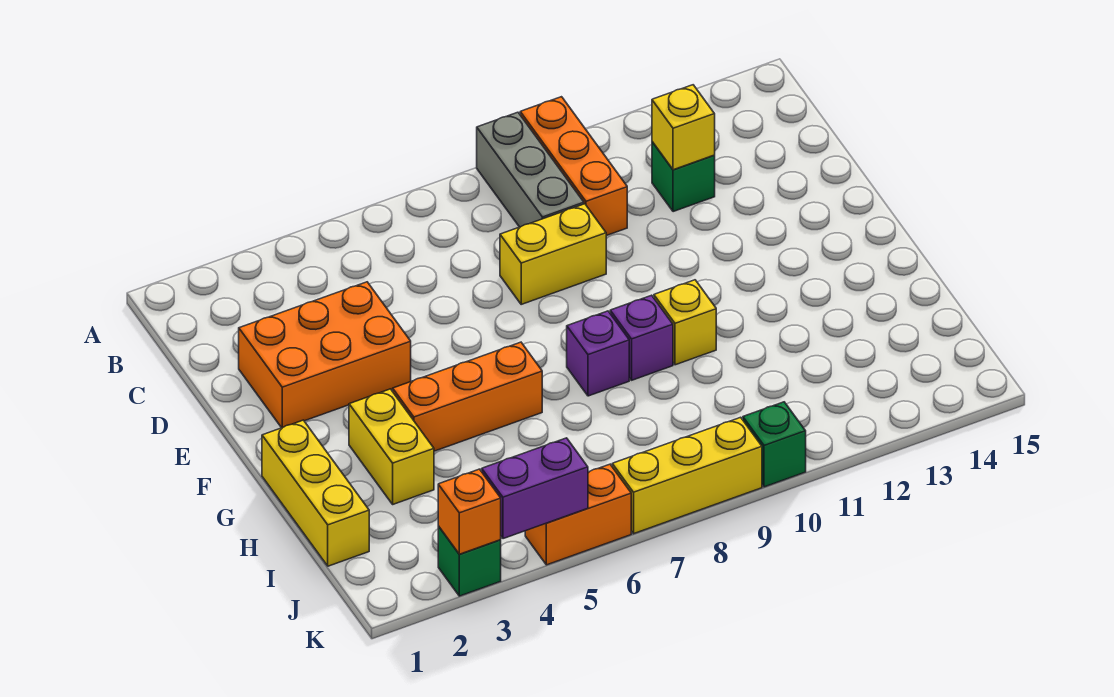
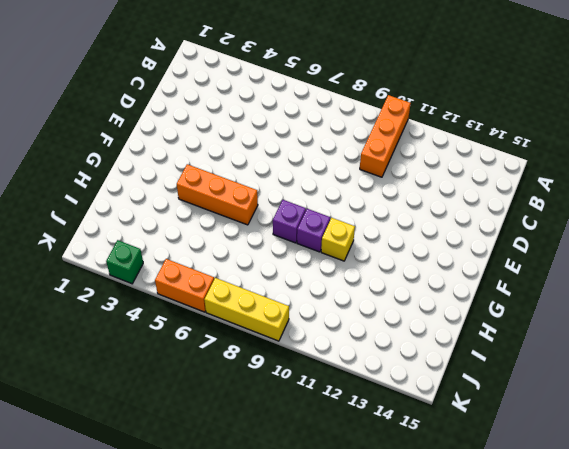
none -> grey brick A9:C9 level 1
none -> green brick C12 level 1
none -> orange brick D2:E4 level 1

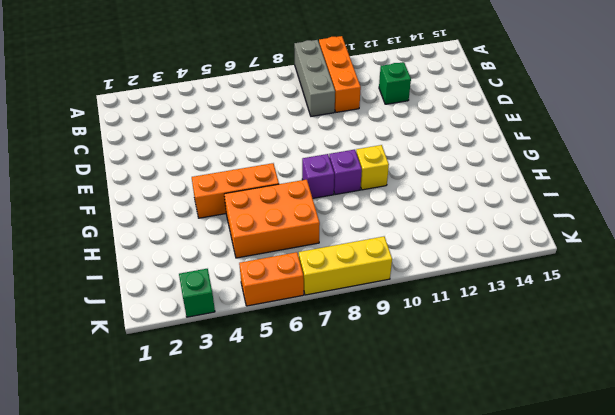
orange brick H5:I7 level 1 -> orange brick D2:E4 level 1
none -> yellow brick D8:D9 level 1
none -> yellow brick G1:I1 level 1
none -> yellow brick G3:H3 level 1

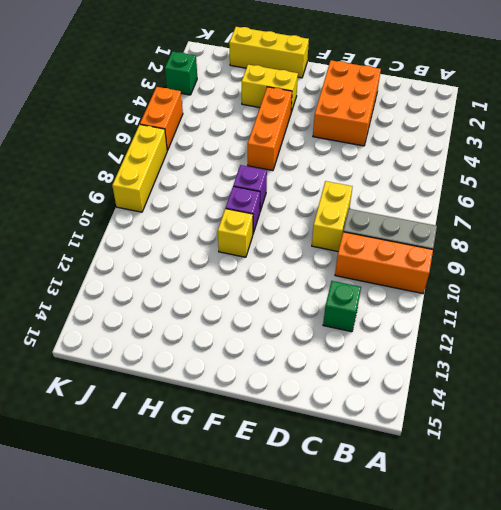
none -> green brick K10 level 1
none -> yellow brick C12 level 2
none -> orange brick K3 level 2

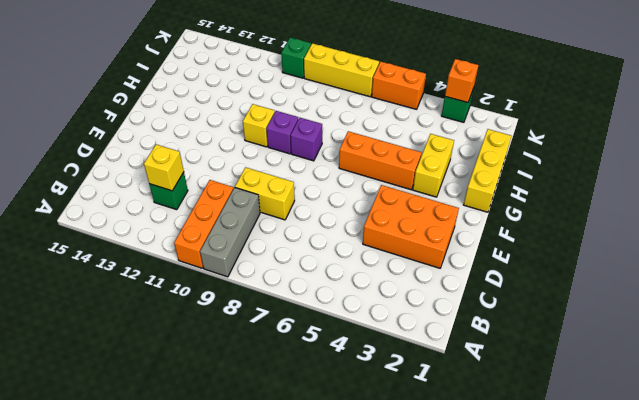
none -> purple brick K4:K5 level 2

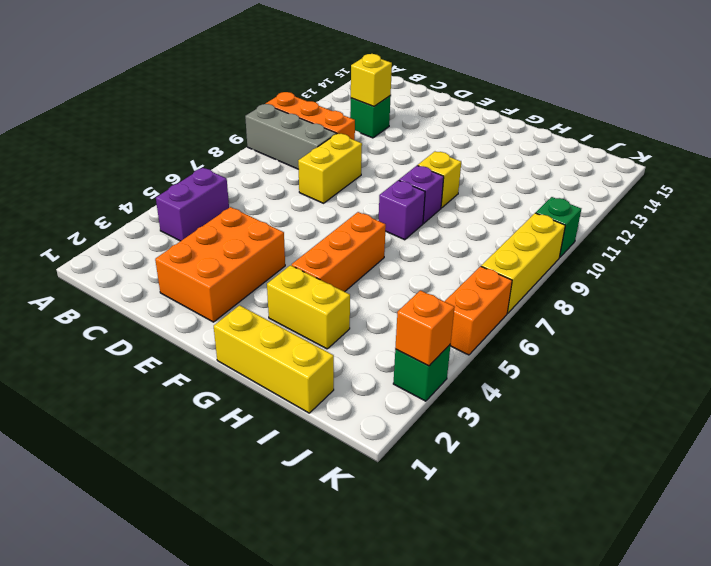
purple brick B4:B5 level 1 -> purple brick K4:K5 level 2

